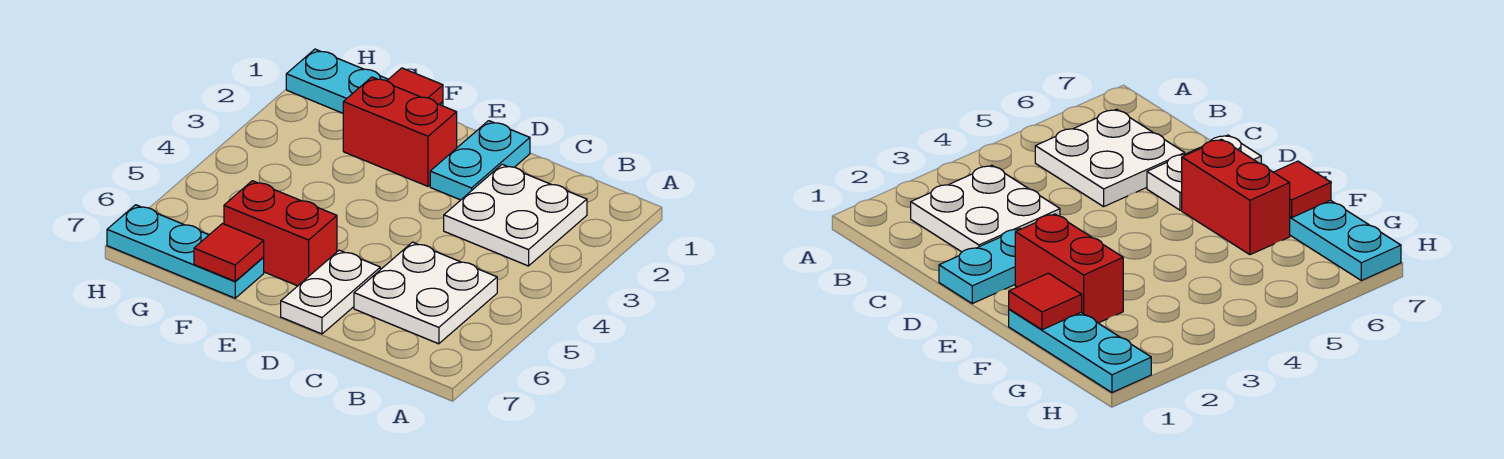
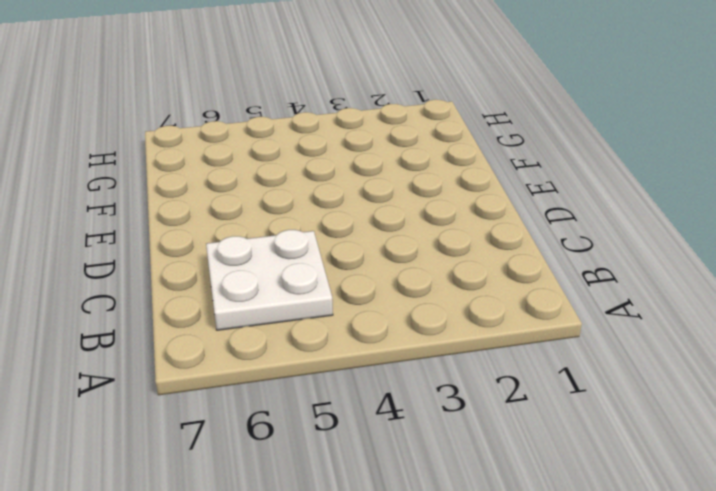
none -> white plate B2:C3 level 1
none -> cyan plate D1:D2 level 1

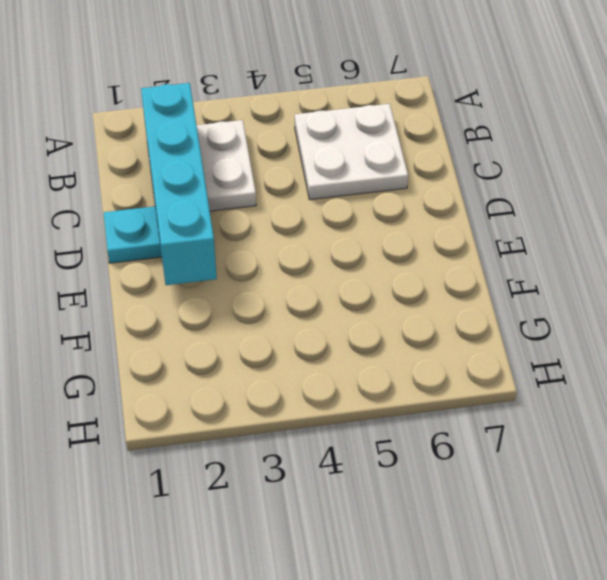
cyan brick B2:E2 level 2 -> none
none -> white plate D6:D7 level 1
none -> red brick E2:F2 level 1

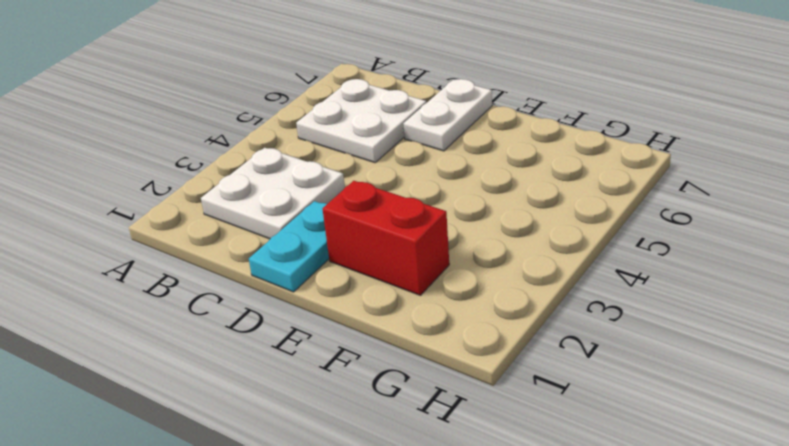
none -> red brick E6:F6 level 1
none -> cyan plate F1:H1 level 1

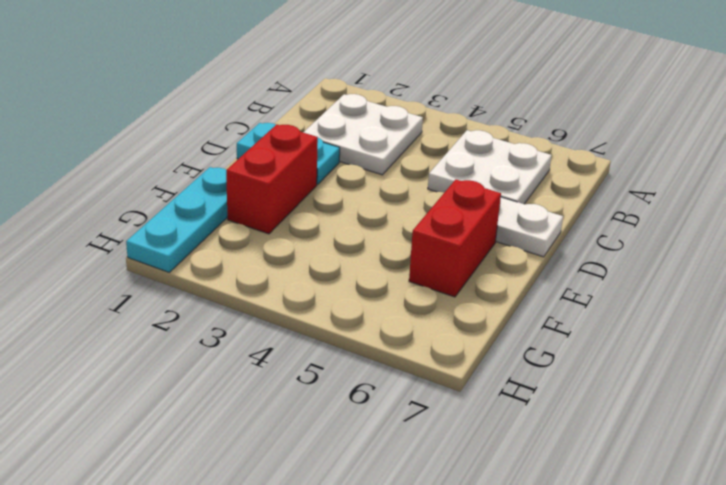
none -> cyan plate F7:H7 level 1
none -> red tile F1 level 2

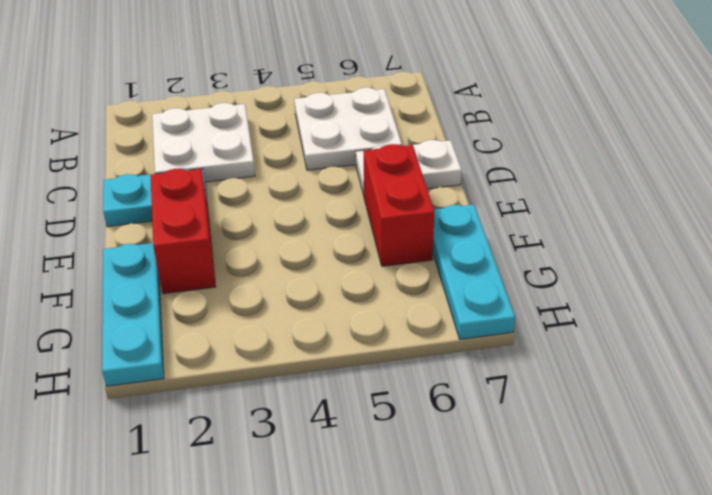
none -> red tile F1 level 2
none -> red tile F7 level 2

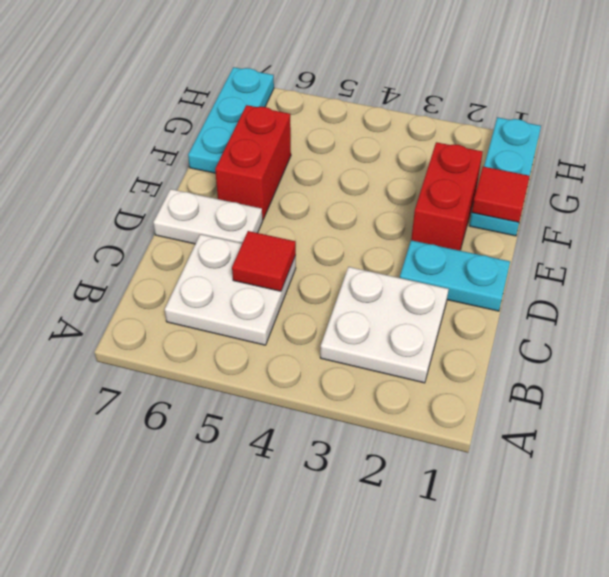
red tile C5 level 2 -> red tile F7 level 2

